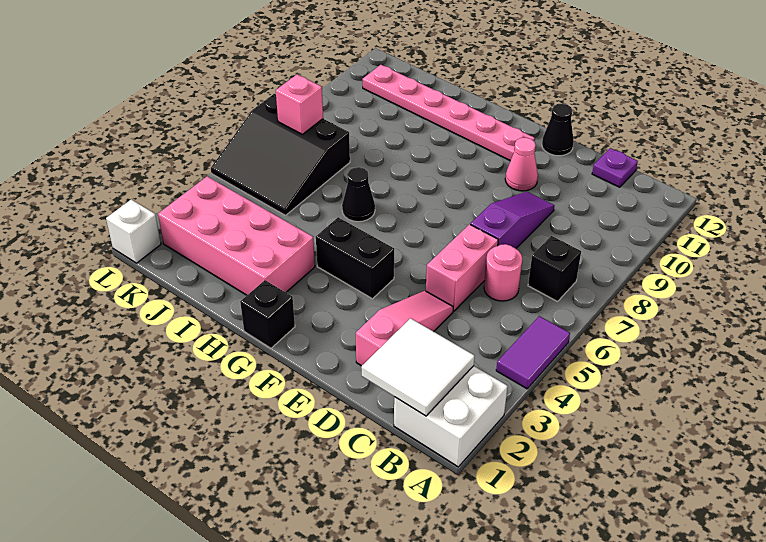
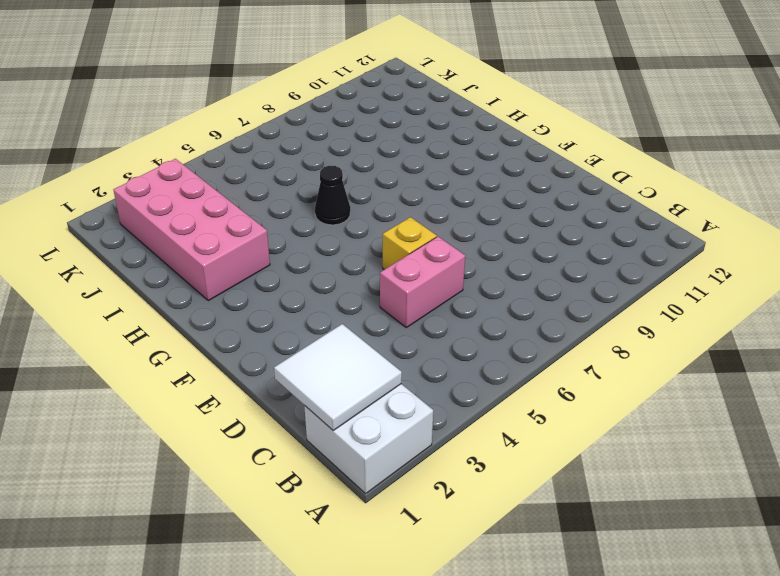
yellow brick E6 level 1 -> none
none -> purple tile A4:A5 level 1
none -> black brick B7 level 1
none -> pink round brick C6 level 1

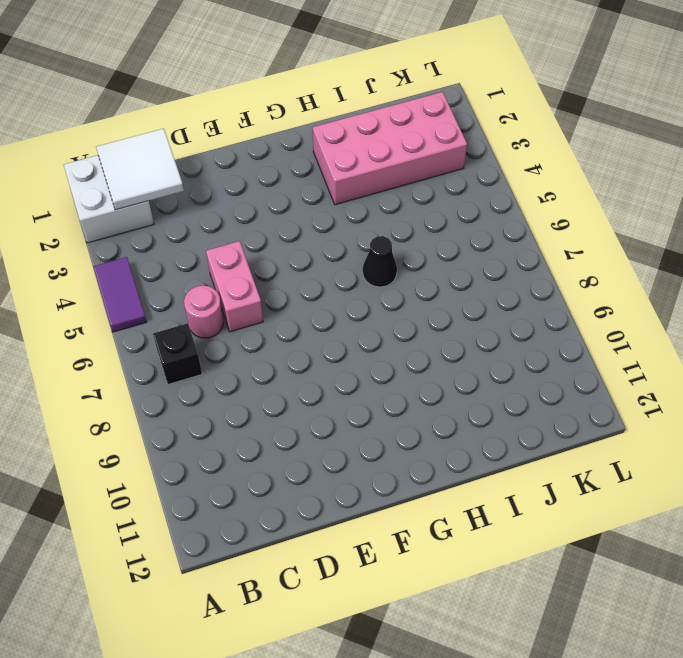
none -> purple plate C12 level 1
none -> pink slope D2:D4 level 1 top 2
none -> purple slope D7:D9 level 1 top 7

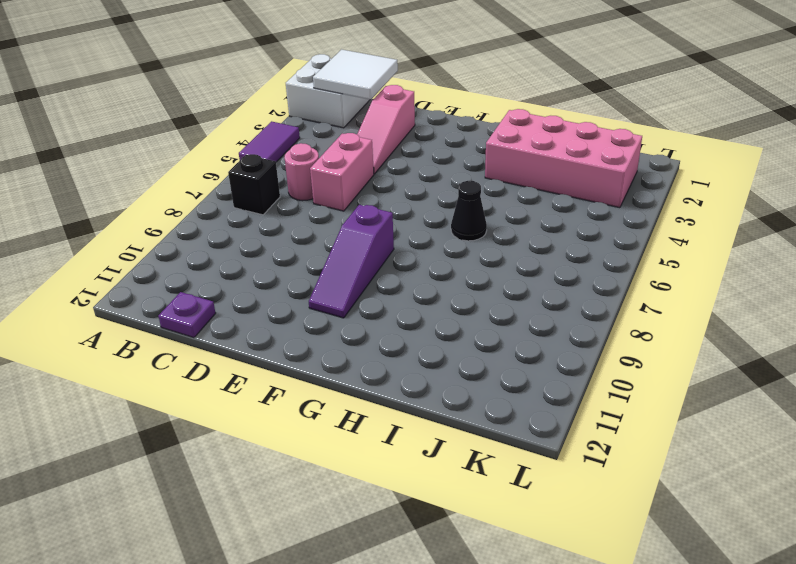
purple slope F8:F10 level 1 top 8 -> purple slope D7:D9 level 1 top 7
none -> pink cone E10 level 1
none -> black cone E12 level 1
none -> black brick F4:G4 level 1

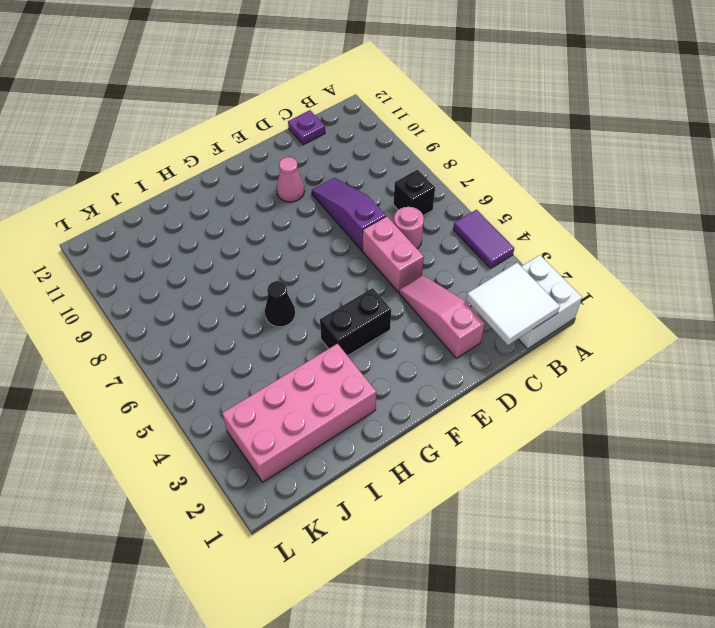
none -> black cone E12 level 1
none -> pink plate F11:K11 level 1
none -> black brick G1 level 1

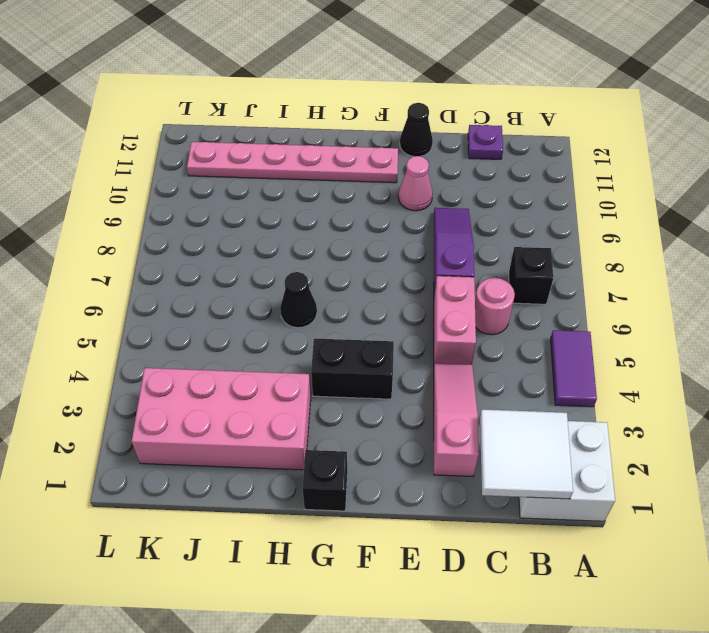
none -> black slope J5:L7 level 1 top 7
none -> white brick L1 level 1
none -> pink brick K7 level 2

